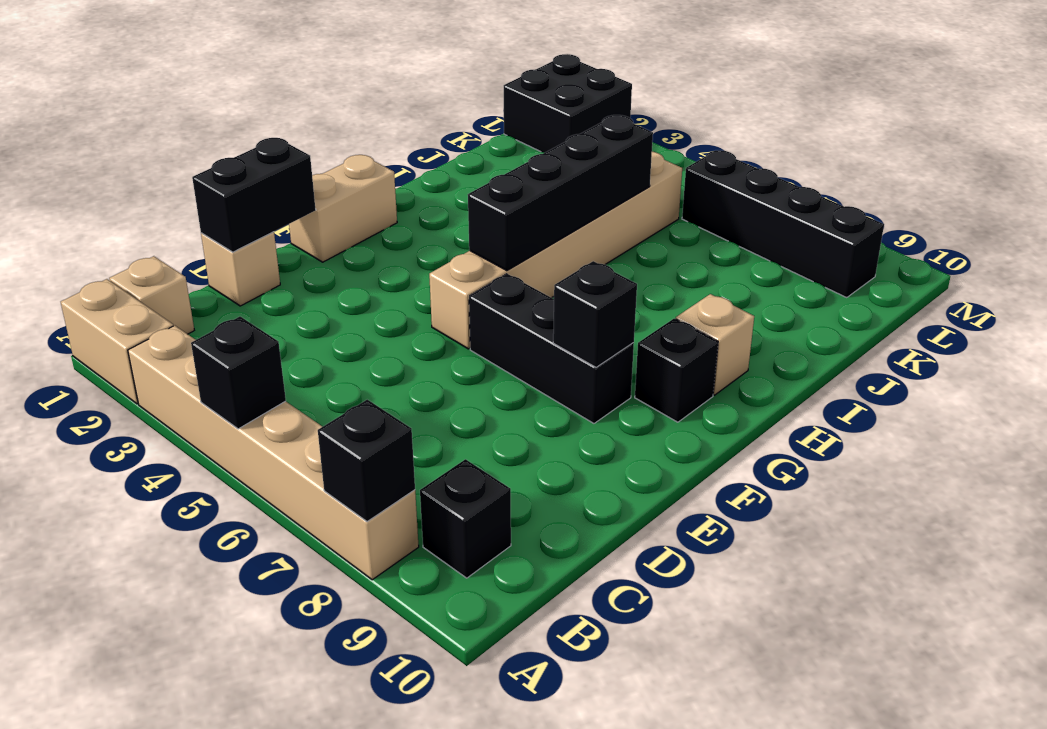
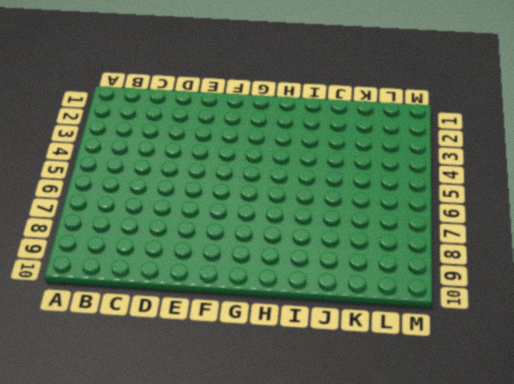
none -> tan brick A1:A2 level 1
none -> tan brick A3:A8 level 1
none -> tan brick B1 level 1

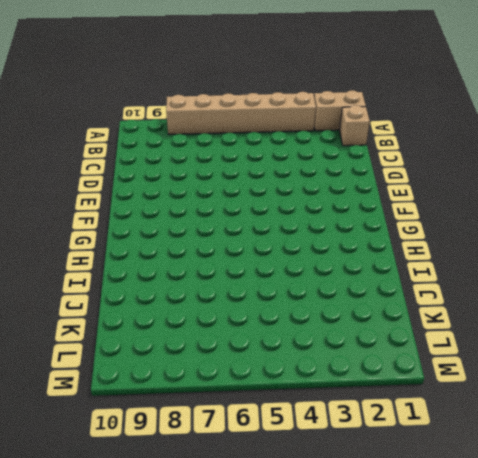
none -> black brick B9 level 1
none -> tan brick D1 level 1
none -> tan brick F1:G1 level 1

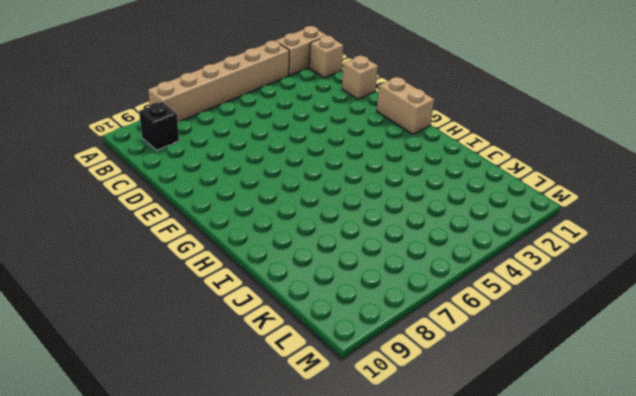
none -> tan brick F5:K5 level 1
none -> black brick F6:F8 level 1
none -> black brick G9 level 1

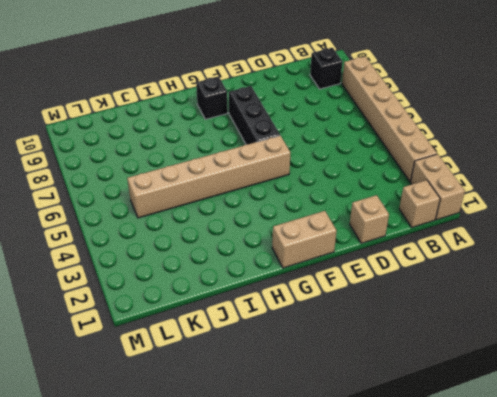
none -> tan brick H9 level 1
none -> black brick L1:M2 level 1
none -> black brick L6:L9 level 1

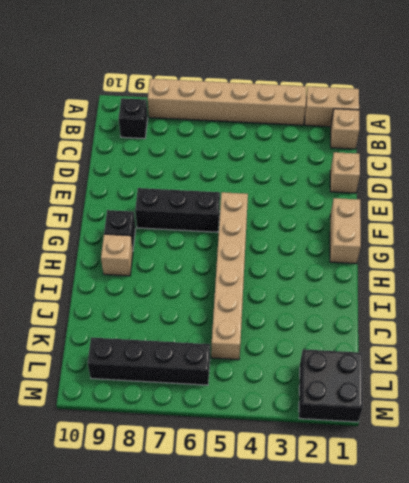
none -> black brick A5 level 2
none -> black brick A8 level 2
none -> black brick D1:E1 level 2

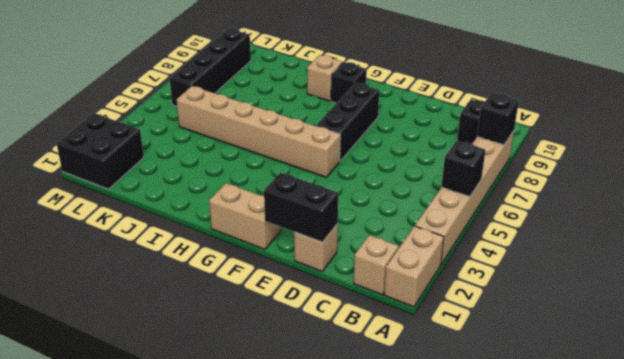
none -> black brick F8 level 2
none -> black brick G5:J5 level 2

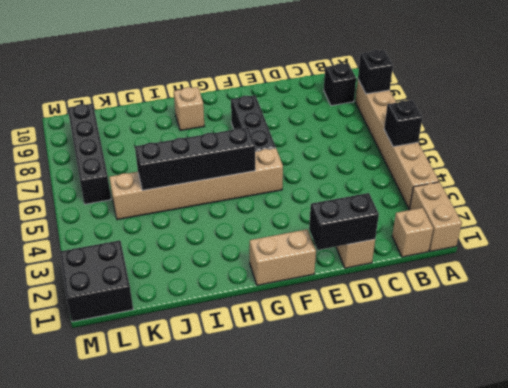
none -> black brick G9 level 1
none -> black brick F8 level 2

